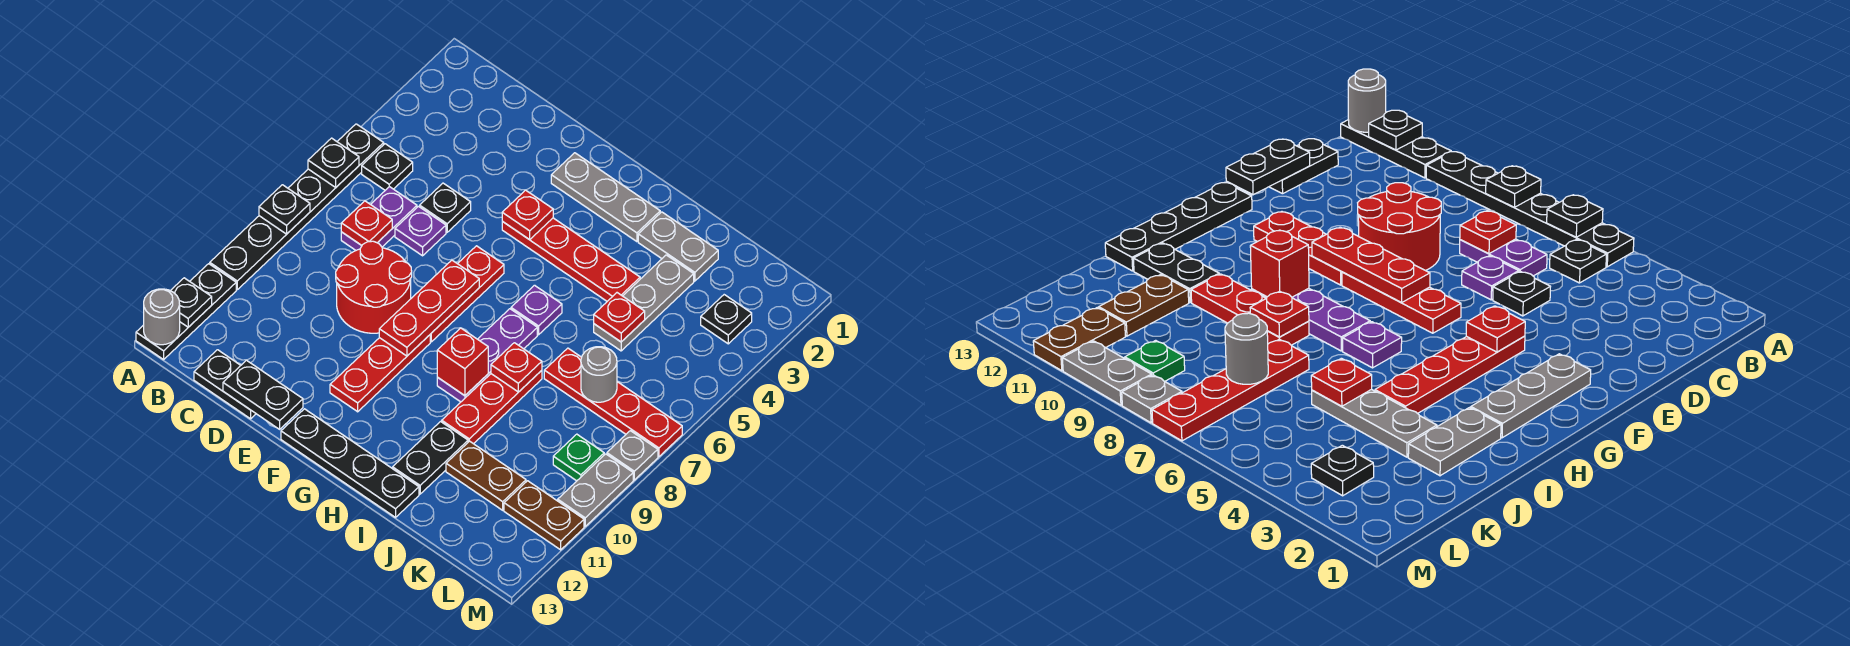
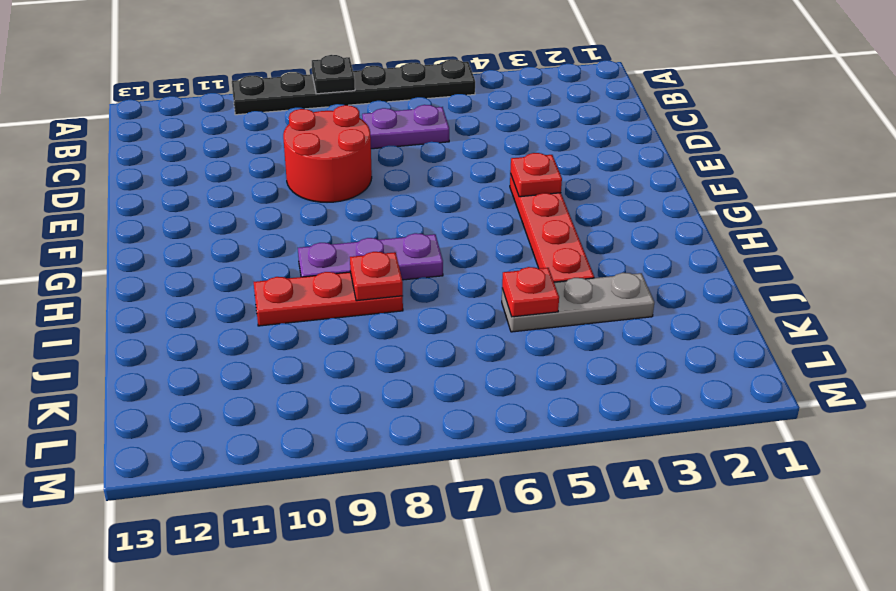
none -> black plate A11:A13 level 1
none -> black plate B5 level 1
none -> black plate C13:D13 level 1
none -> black plate D5 level 1

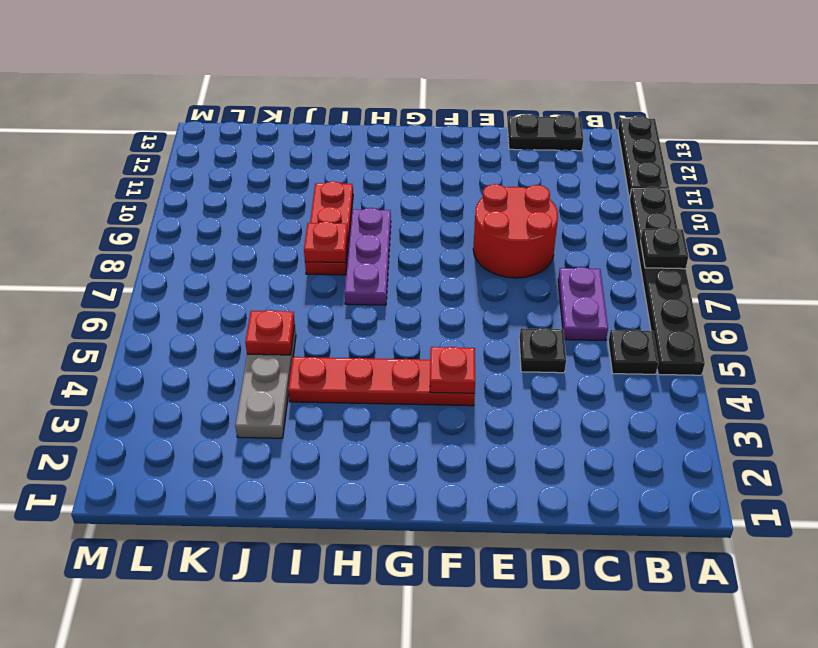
none -> purple plate D6 level 1
none -> grey plate F2:H2 level 1
none -> red plate F6:F8 level 1
none -> red plate F9:F11 level 1

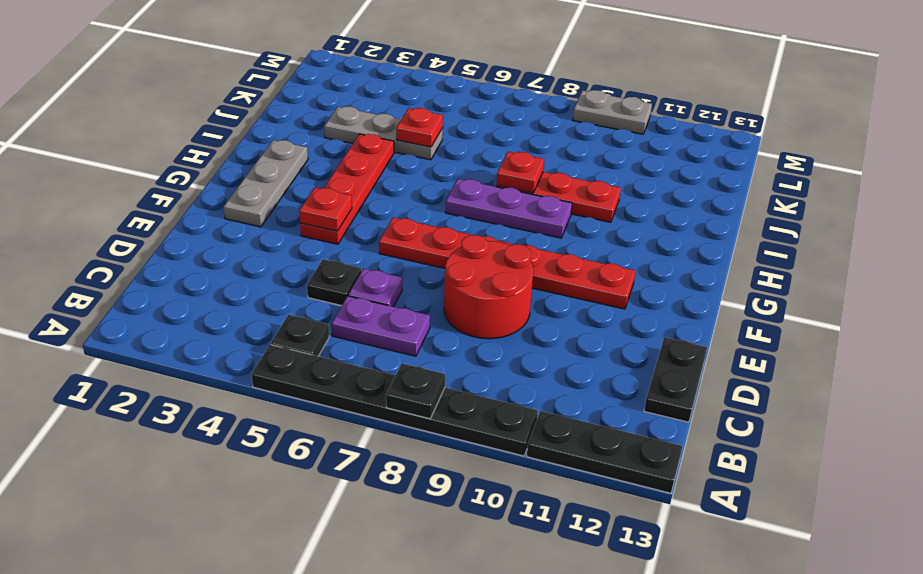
none -> black plate F13:I13 level 1
none -> purple plate H6 level 1
none -> grey plate I2:J2 level 1
none -> black plate I11:I12 level 1

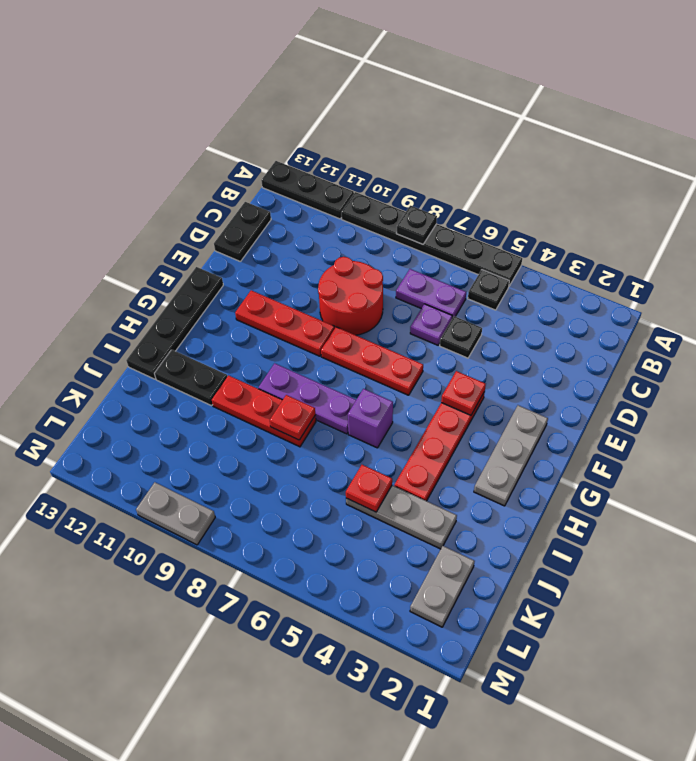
purple brick H6 level 1 -> purple plate H6 level 1
grey plate K2:L2 level 1 -> grey plate I2:J2 level 1
none -> red plate J7:M7 level 1
none -> brown plate J11:K11 level 1
none -> black plate L3 level 1
none -> green plate L9 level 1

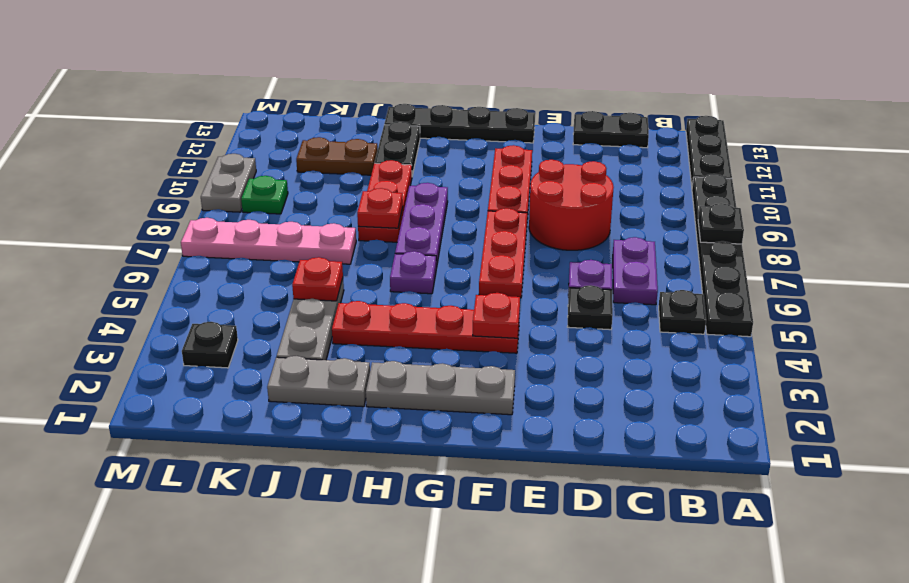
pink plate J7:M7 level 1 -> red plate J7:M7 level 1
none -> brown plate L11:M11 level 1
none -> grey plate M8 level 1
none -> black plate A6 level 2
none -> black plate A12 level 2

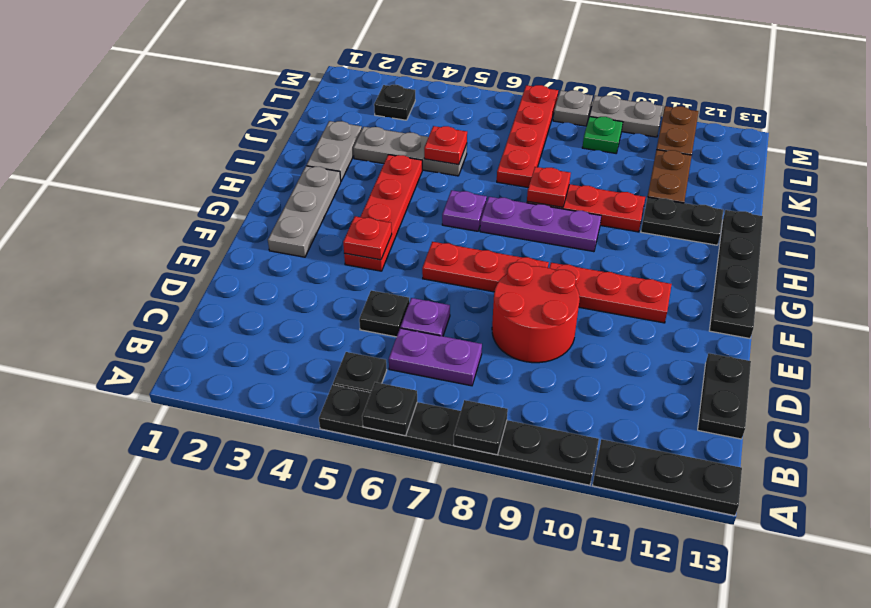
none -> black plate A12 level 2
none -> grey round brick A13 level 2
none -> red plate C7 level 2
none -> black plate D13:E13 level 2

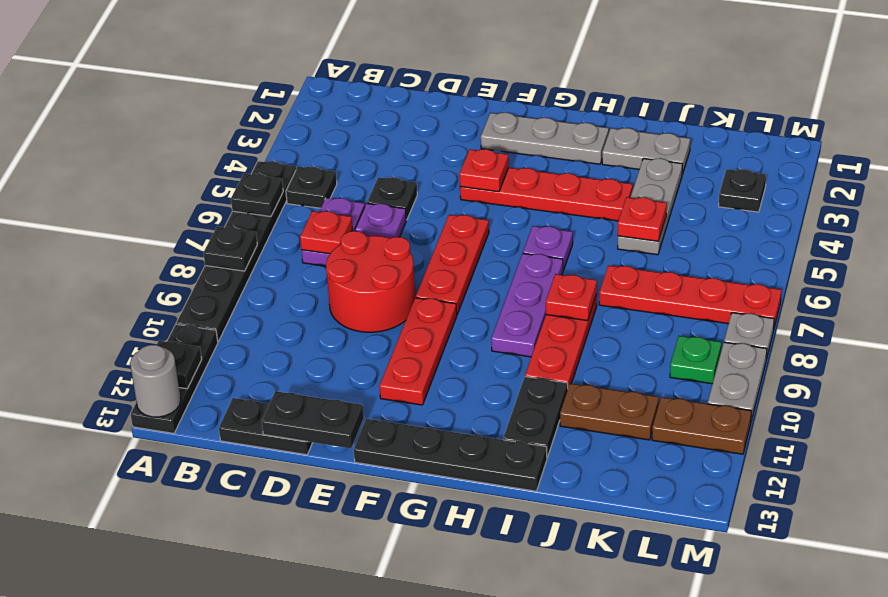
none -> red plate F7:F9 level 2
none -> red brick H9 level 2
none -> grey round brick K7 level 2

